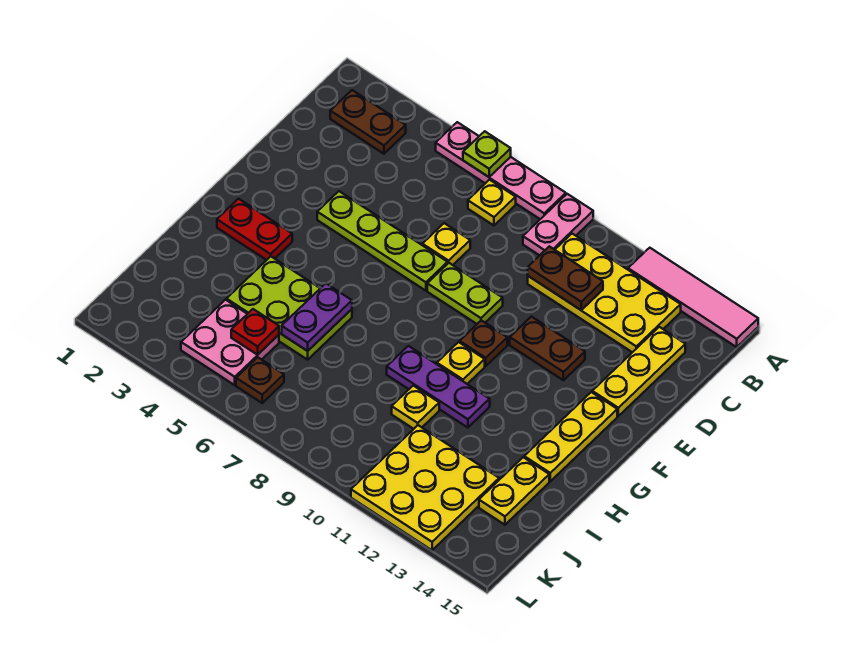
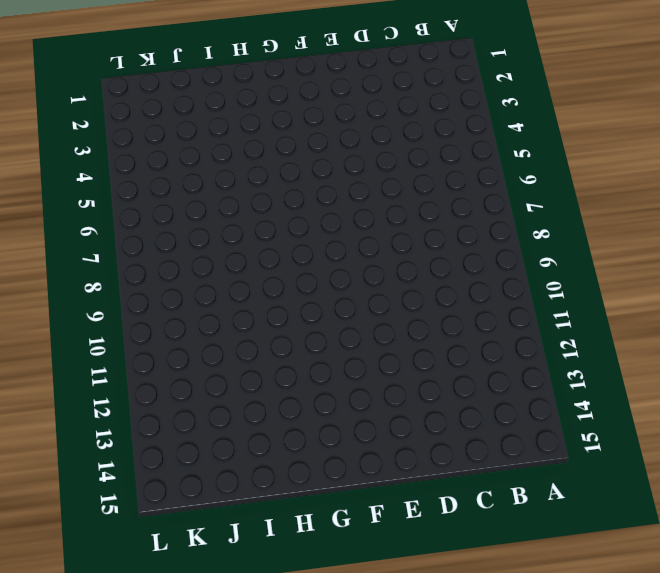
none -> pink plate A5:A8 level 1
none -> pink plate A9:B9 level 1
none -> pink tile A12:A15 level 1

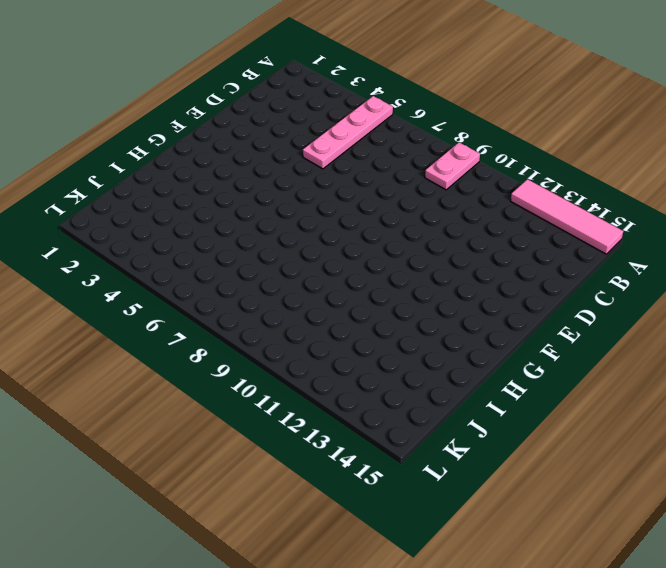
pink plate A5:D5 level 1 -> pink plate A5:A8 level 1
none -> brown plate B2:B3 level 1
none -> yellow plate B7 level 1
none -> yellow plate B10:C13 level 1

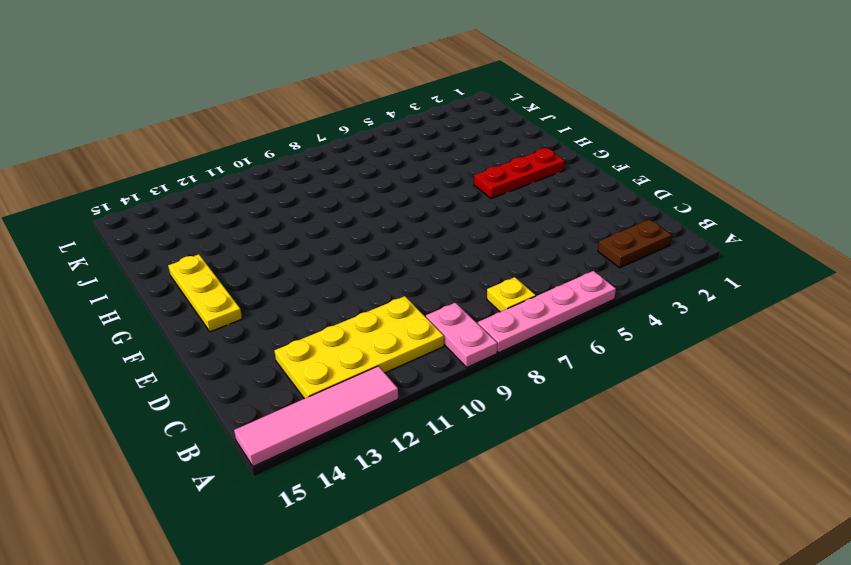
red plate G2:G4 level 1 -> red plate G2:G3 level 1
none -> yellow plate C14:E14 level 1
none -> yellow plate D7 level 1
none -> lime plate E4:E7 level 1

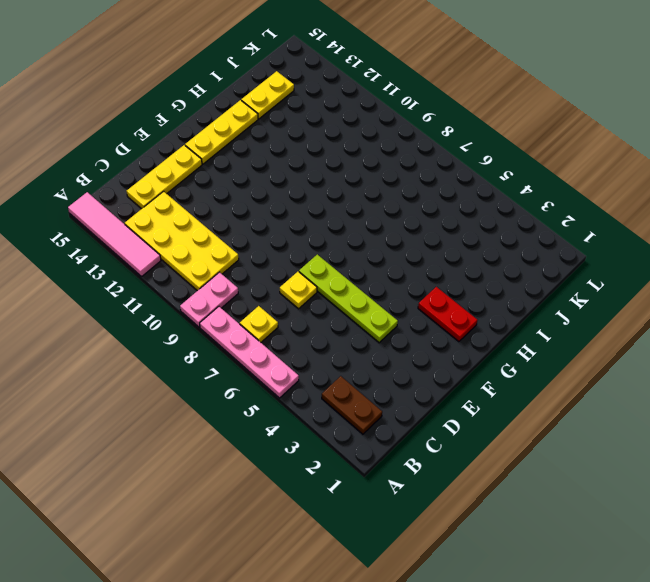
none -> lime plate E8:E9 level 1
none -> brown plate E11:E12 level 1
none -> brown plate F10 level 1

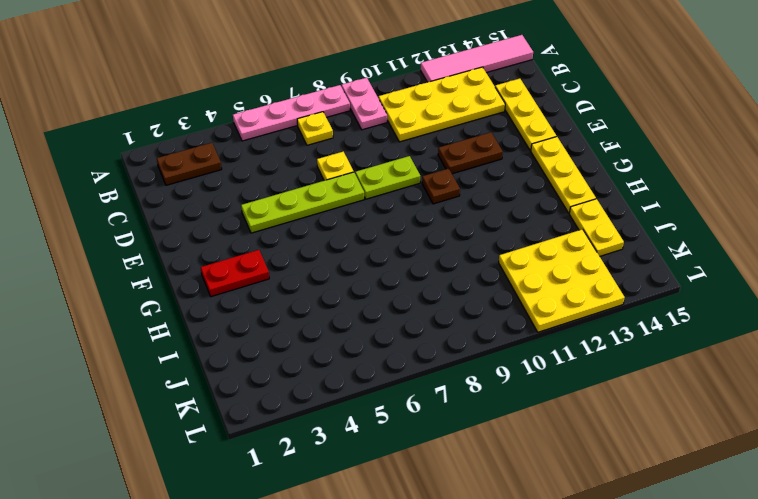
none -> yellow plate G10 level 1
none -> lime plate H4:I6 level 1
none -> purple plate H9:H11 level 1

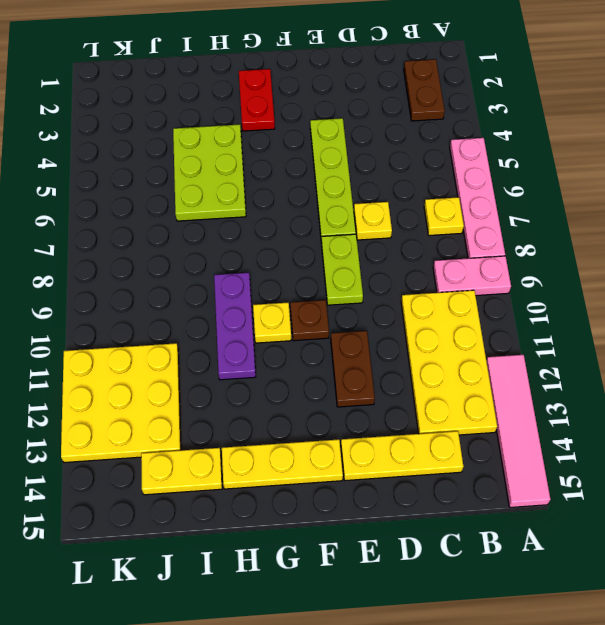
none -> yellow plate I10 level 1
none -> pink plate J4:K5 level 1
none -> brown plate K6 level 1

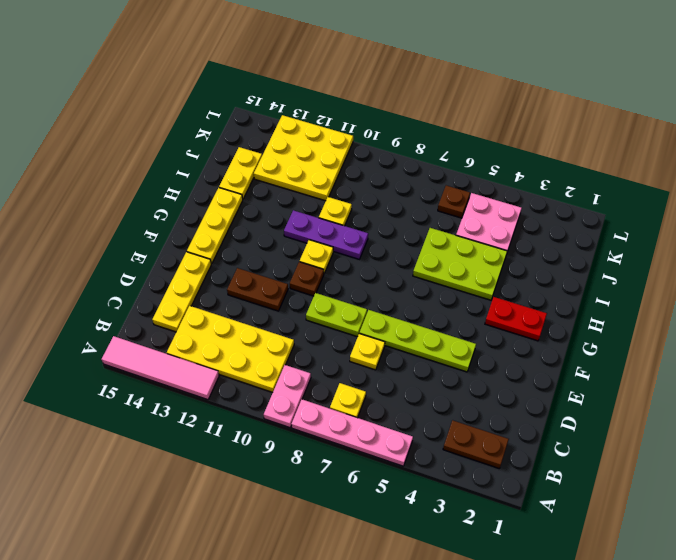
none -> lime plate A6 level 2
none -> brown plate C10:C11 level 2
none -> purple plate H6:I6 level 2

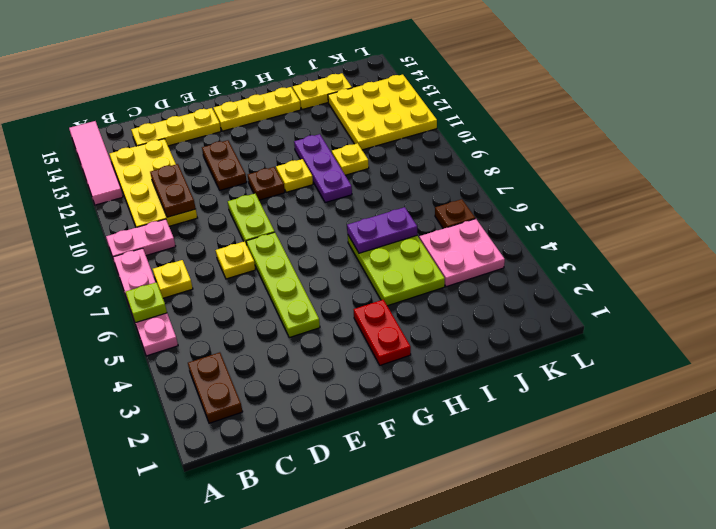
none -> red plate J5 level 2

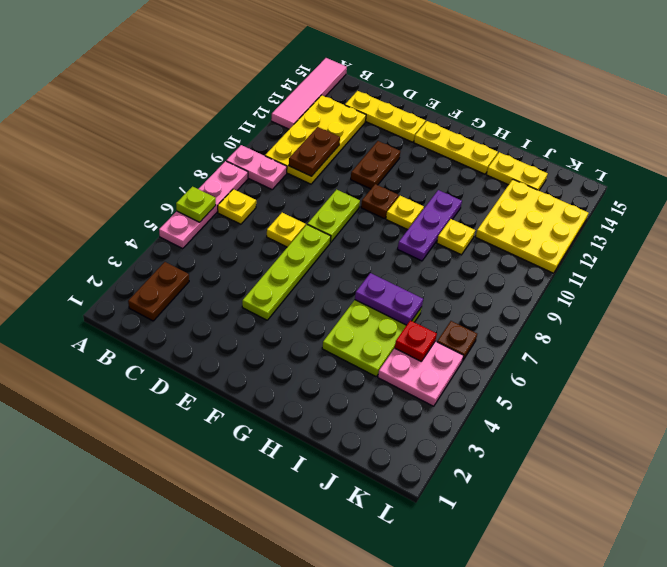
none -> red plate G2:G3 level 1

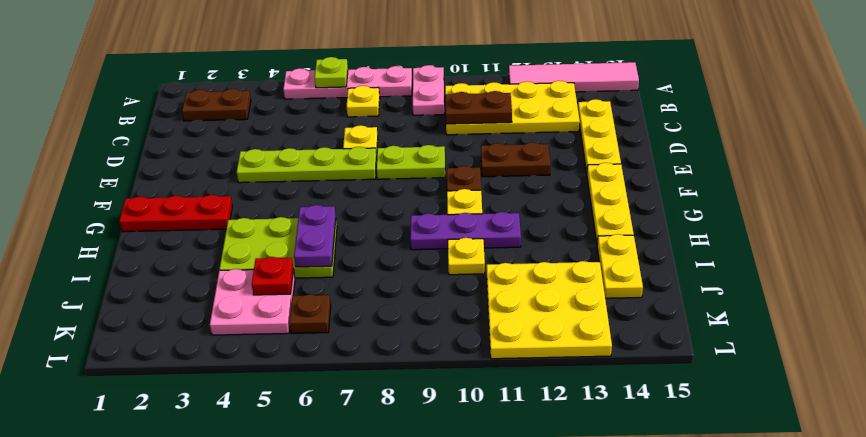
red plate G1:G3 level 1 -> red plate G2:G3 level 1

